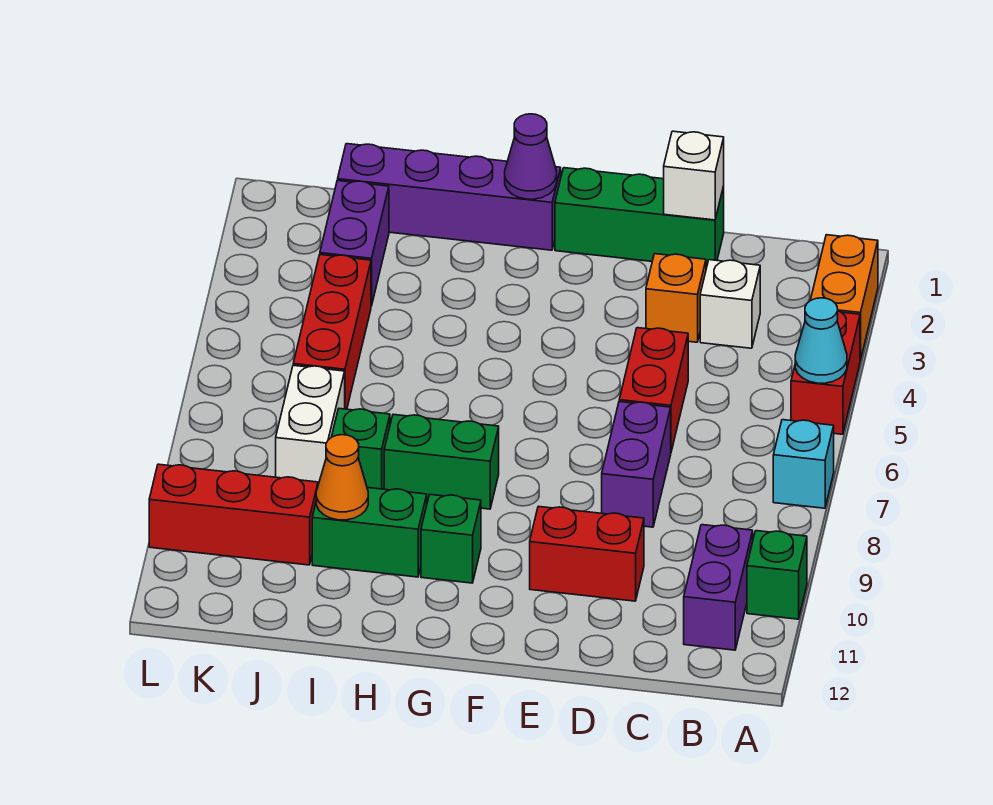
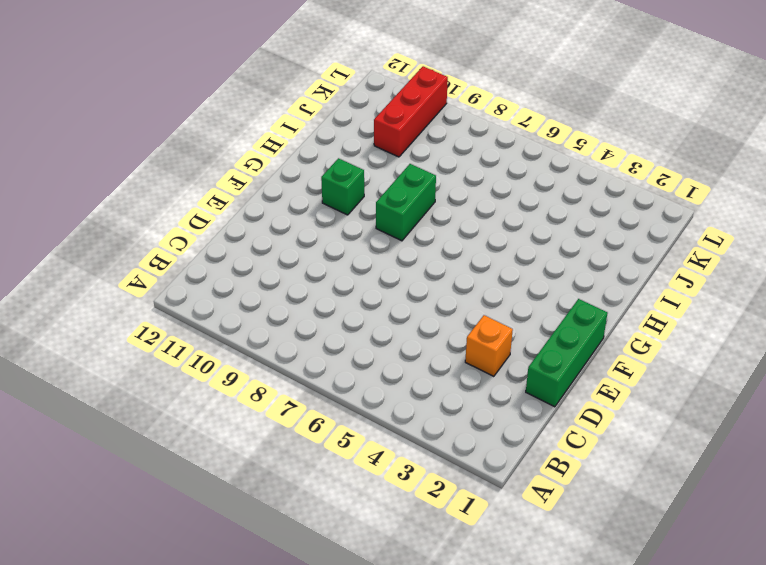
none -> orange brick A2:A3 level 1
none -> red brick A4:A5 level 1
none -> cyan brick A7 level 1

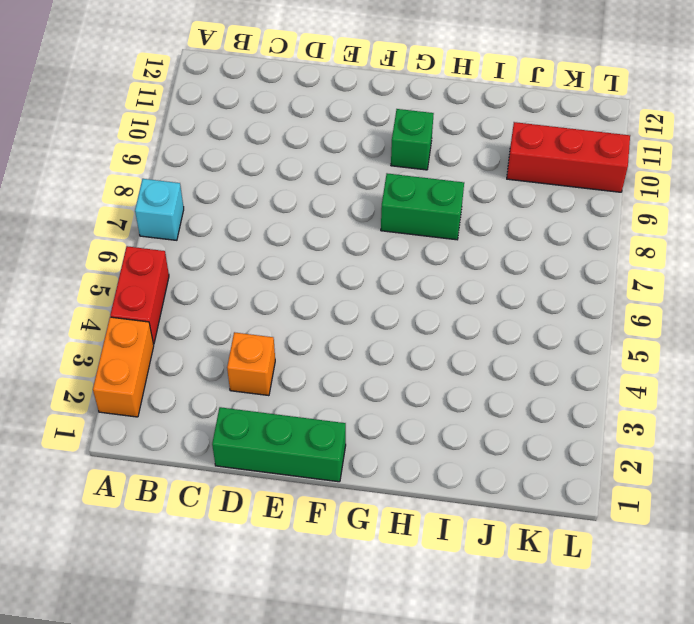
none -> green brick A10 level 1
none -> purple brick B10:B11 level 1
none -> white brick C3 level 1

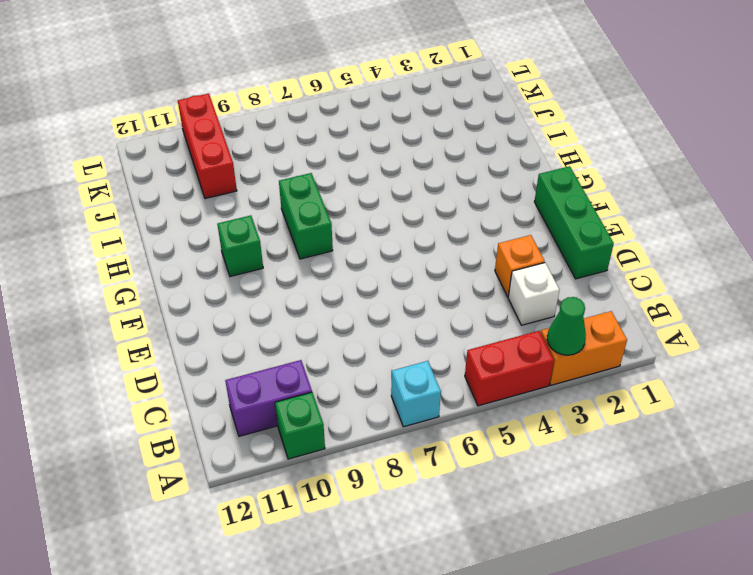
green cone A3 level 2 -> none
none -> red brick D5:D6 level 1
none -> purple brick D7:D8 level 1
none -> red brick D10:E10 level 1

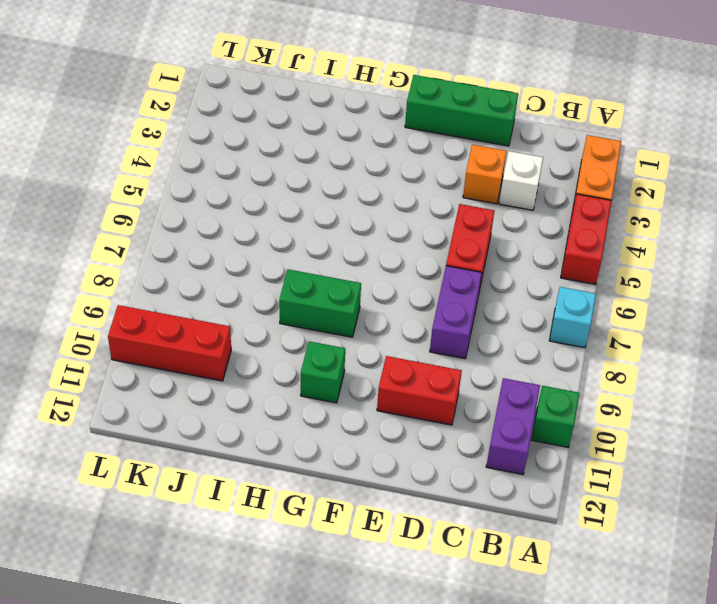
none -> purple brick G1:J1 level 1
none -> green brick H10:I10 level 1
none -> green brick I8 level 1

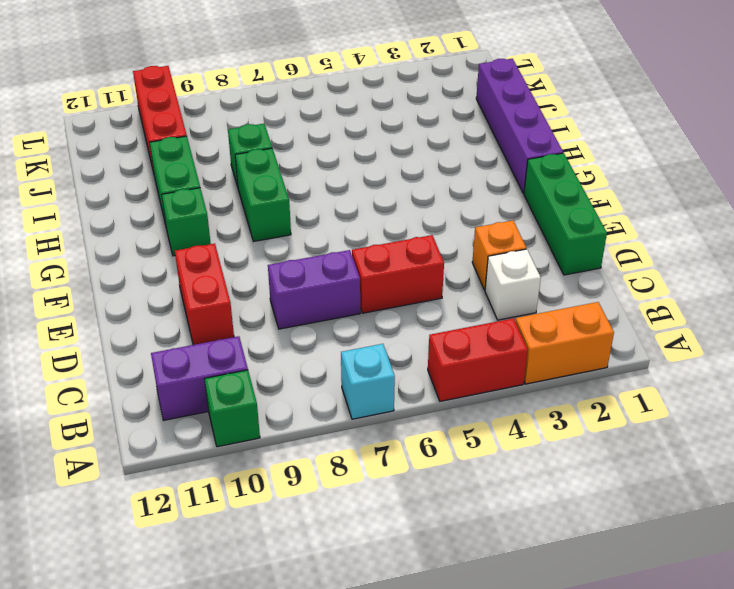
none -> purple brick J2:J3 level 1
none -> red brick J4:J6 level 1
none -> white brick J7:J8 level 1

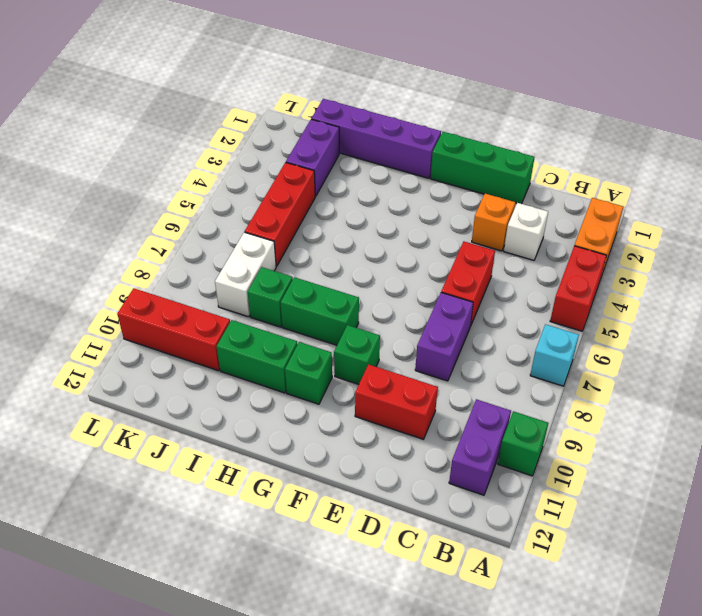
green brick F9 level 1 -> none
none -> cyan cone A5 level 2
none -> white brick D1 level 2
none -> purple cone G1 level 2

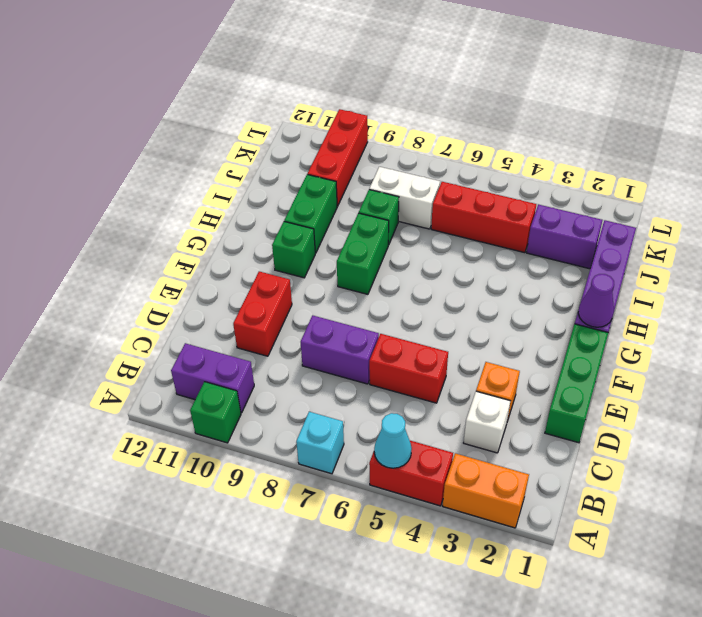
none -> white brick D1 level 2
none -> orange cone I10 level 2

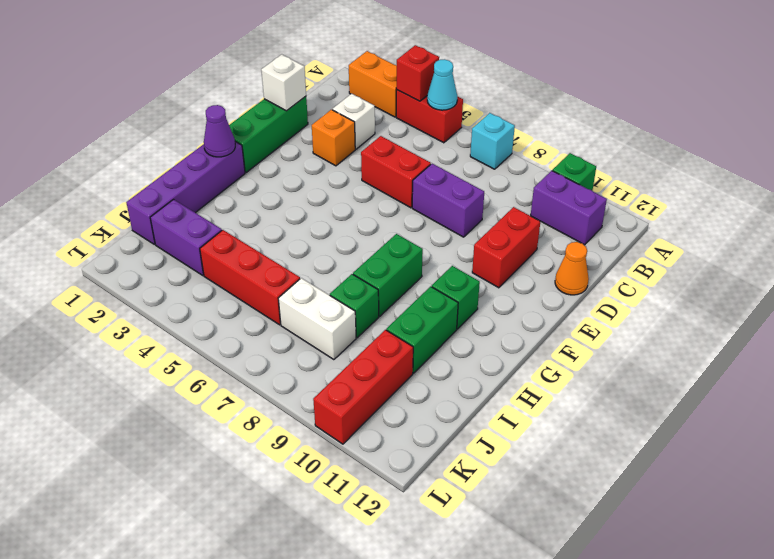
red brick A4 level 2 -> none
orange cone D12 level 1 -> orange cone I10 level 2

